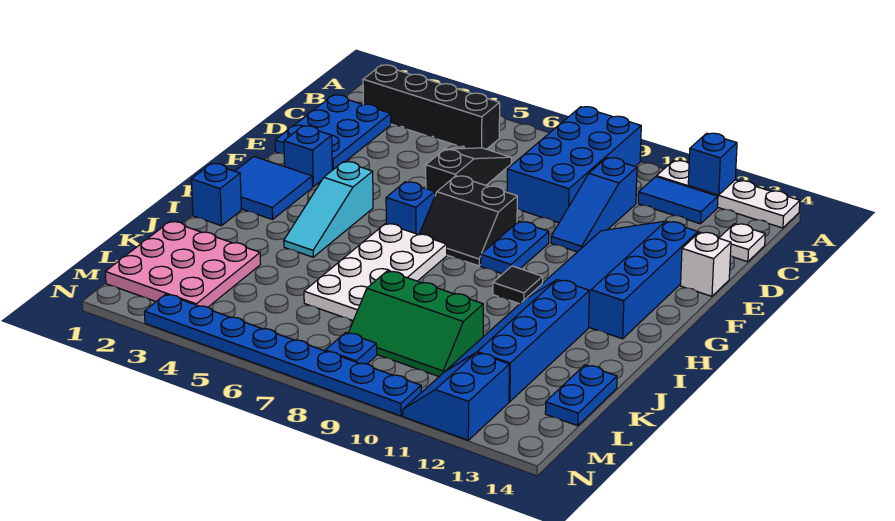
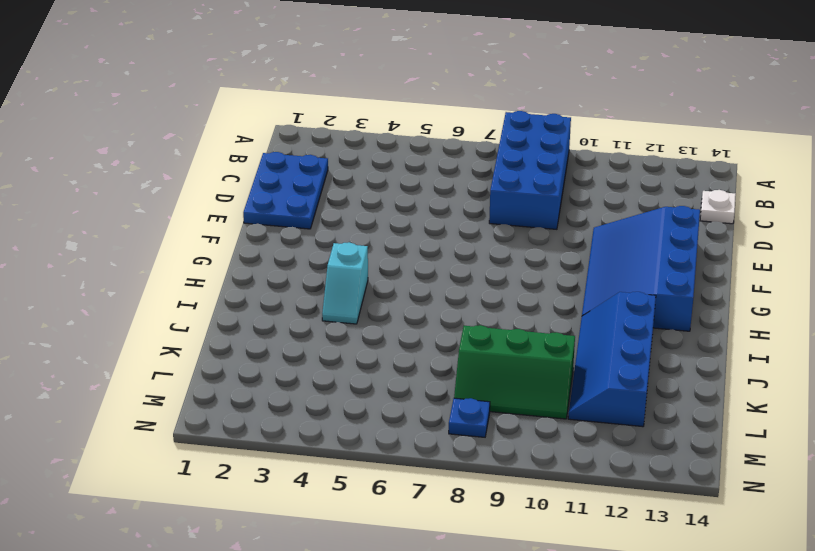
cyan slope H4:I4 level 1 top H -> cyan slope G4:I4 level 1 top G
none -> white plate A11:A14 level 1
none -> black brick B2:B5 level 1
none -> blue tile B11:B12 level 1

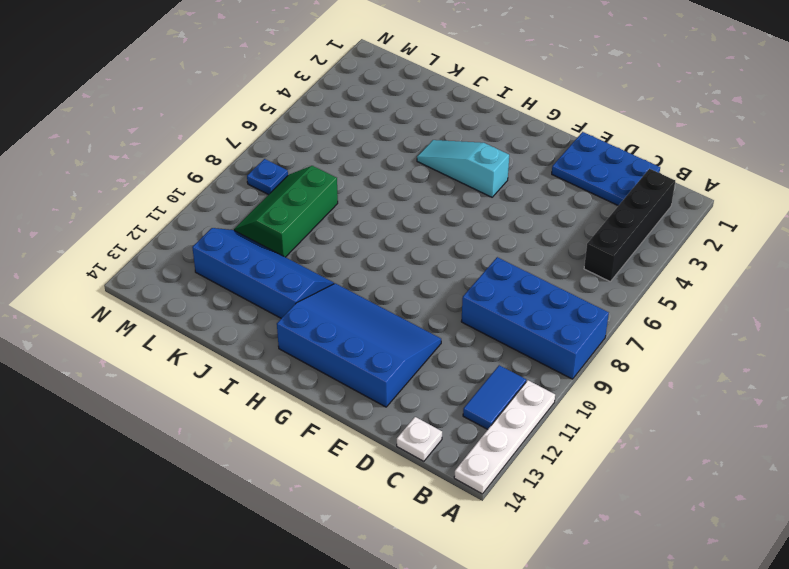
none -> black slope C6:E6 level 1 top E
none -> blue slope C10:E10 level 1 top C
none -> white brick E14 level 1

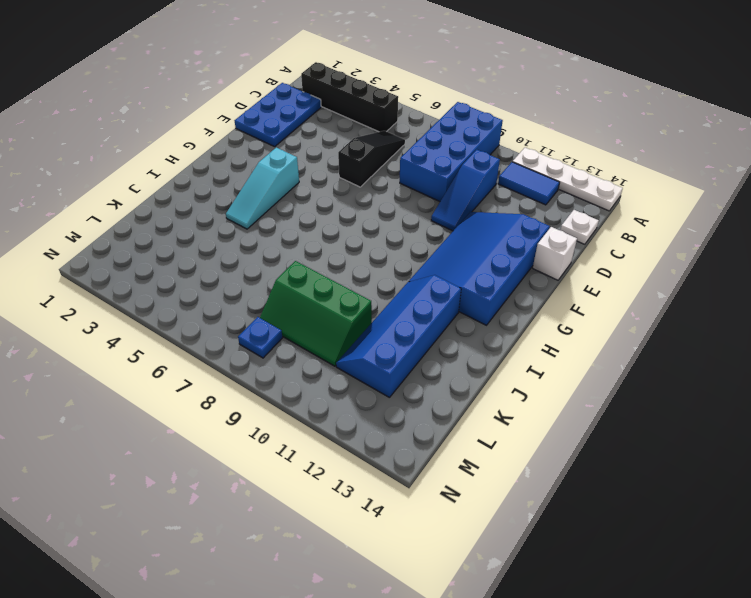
none -> blue brick F2 level 1
none -> black slope F7:G8 level 1 top F
none -> blue plate F9:G9 level 1

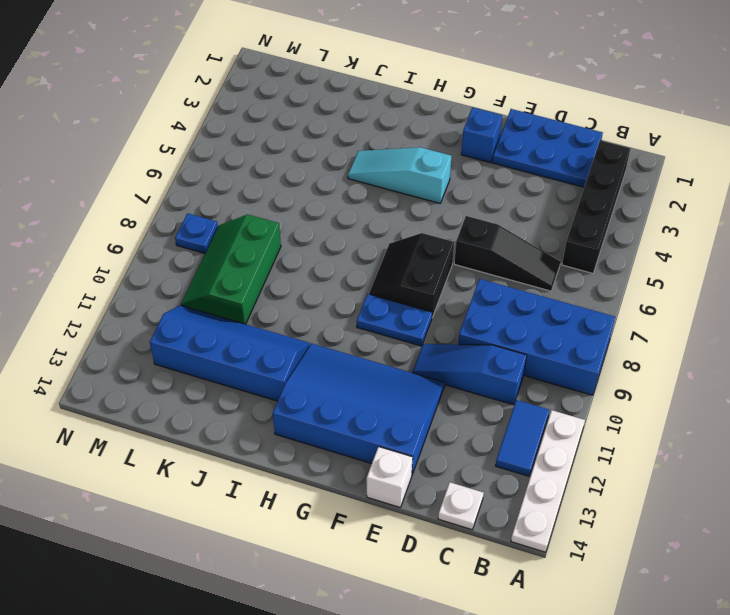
none -> blue tile G1:H2 level 1
none -> blue brick G6 level 1
none -> white plate H6:K7 level 1

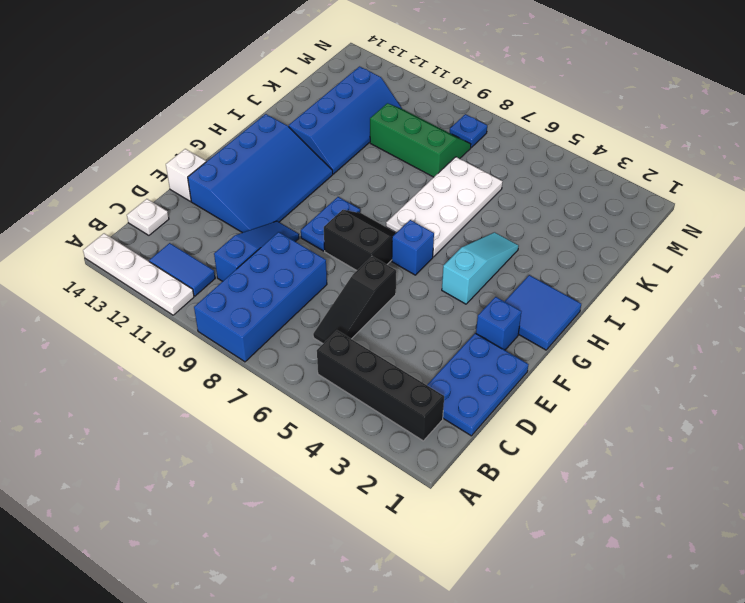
none -> black tile H10 level 1
none -> blue brick I1 level 1
none -> pink plate K1:M3 level 1

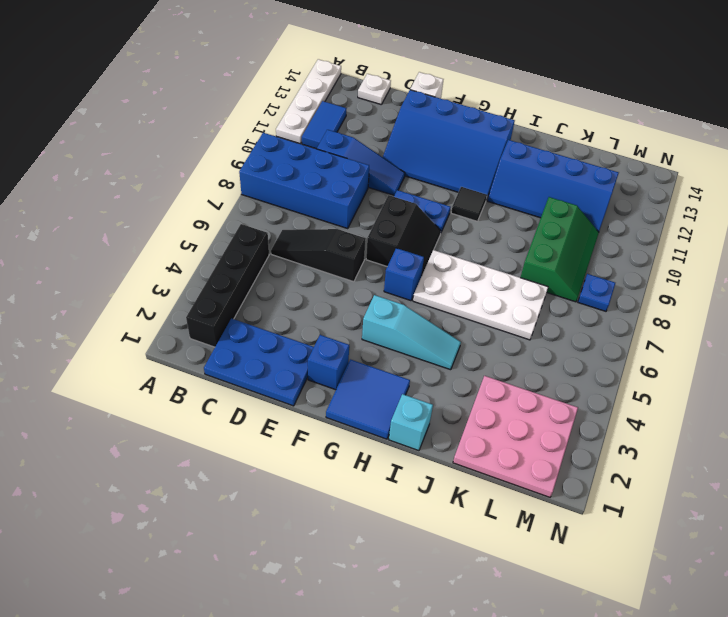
cyan brick I1 level 1 -> blue brick I1 level 1
none -> blue plate K14:L14 level 1
none -> blue slope M11:N12 level 1 top 12
none -> blue plate N3:N10 level 1

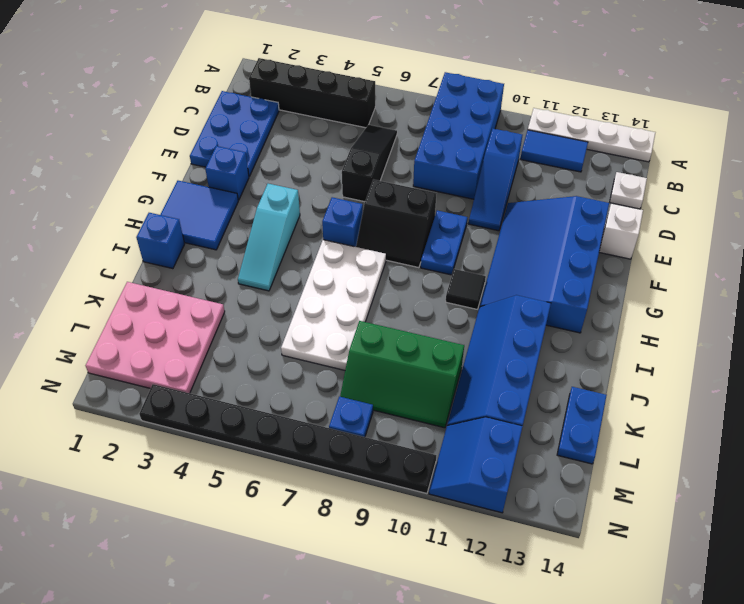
black plate N3:N10 level 1 -> blue plate N3:N10 level 1
none -> blue brick A12 level 2

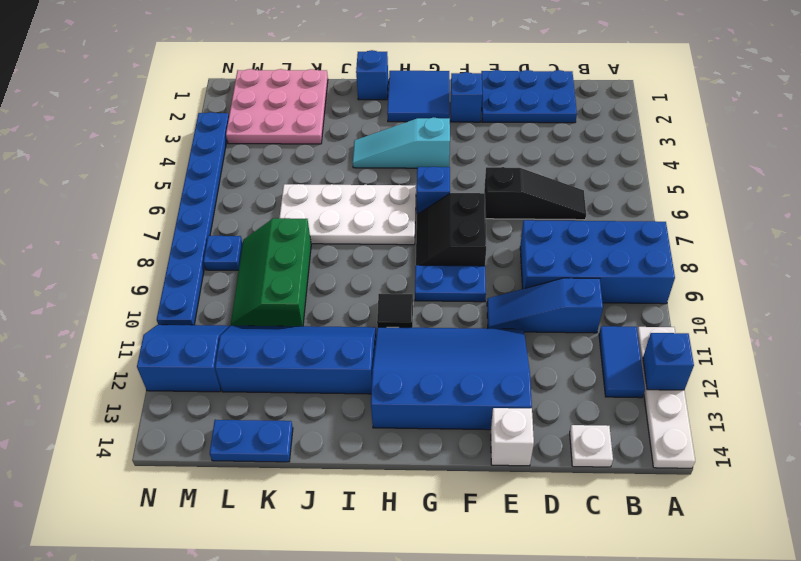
none -> black brick B2:B5 level 1

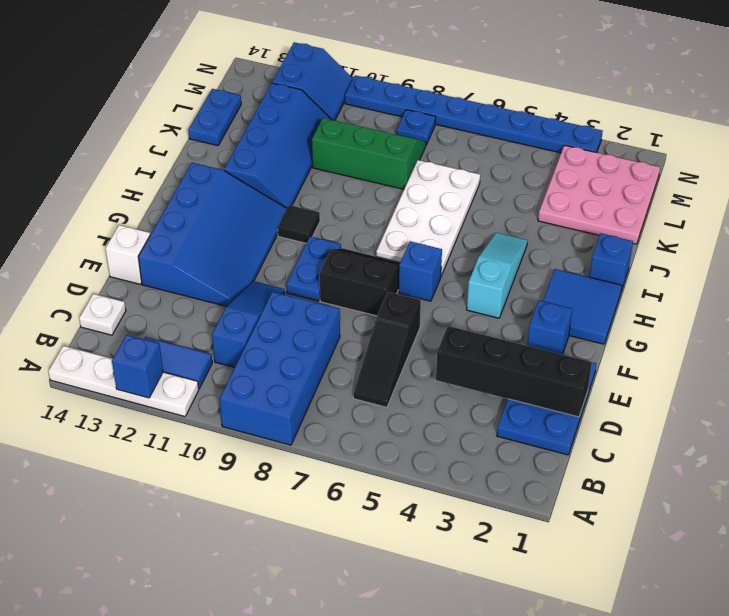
black brick D1:D4 level 2 -> black brick B2:B5 level 1

